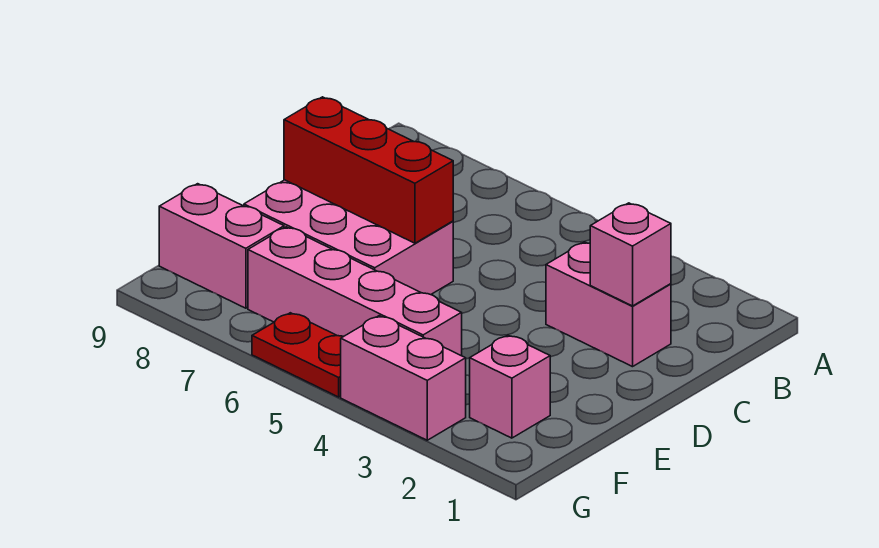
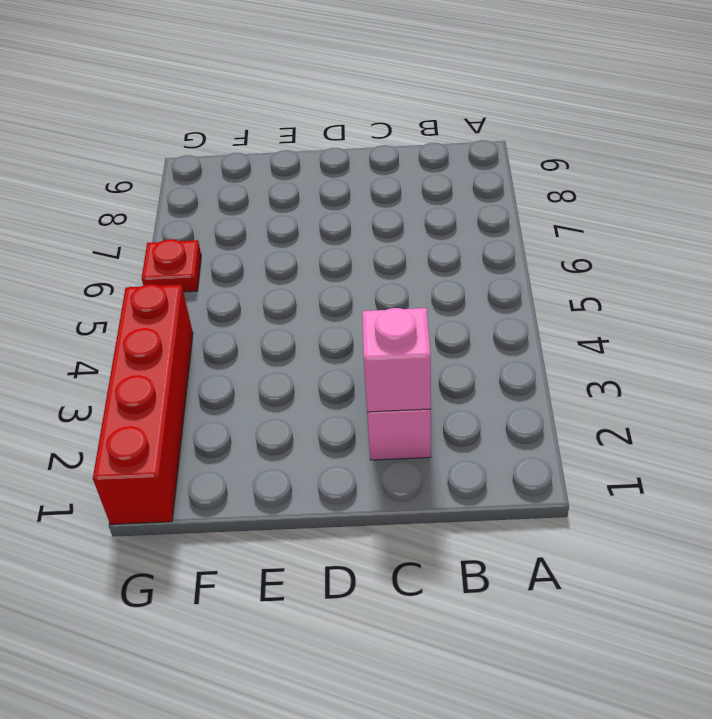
red brick G1:G4 level 1 -> pink brick G3:G4 level 1
red plate G6 level 1 -> red plate G5:G6 level 1
none -> pink brick D6:E8 level 1
none -> pink brick F2 level 1

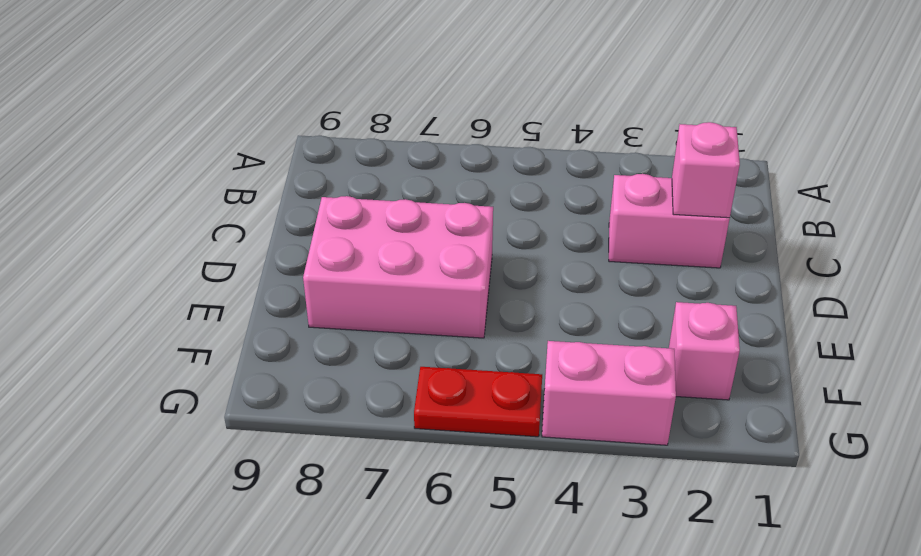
none -> pink brick F4:F7 level 1
none -> pink brick F8:F9 level 1

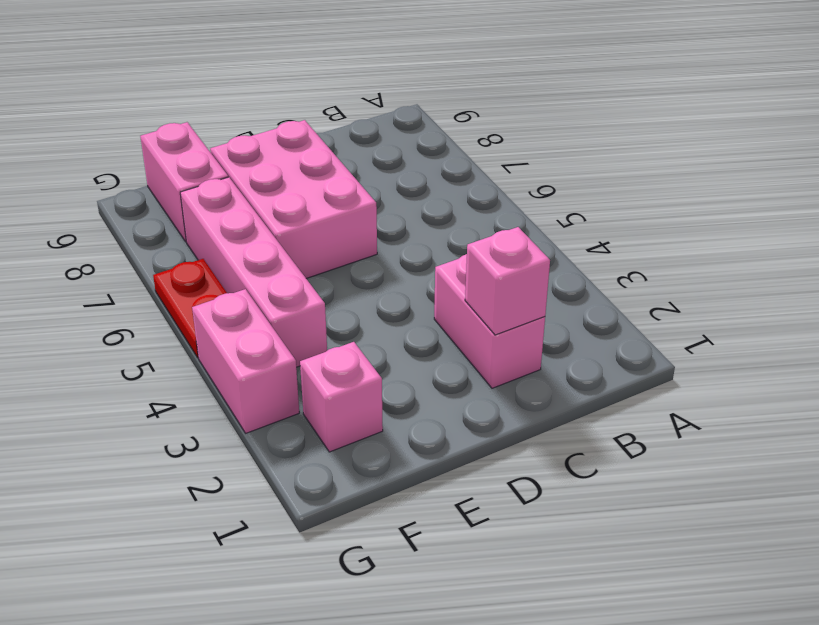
none -> red brick D6:D8 level 2

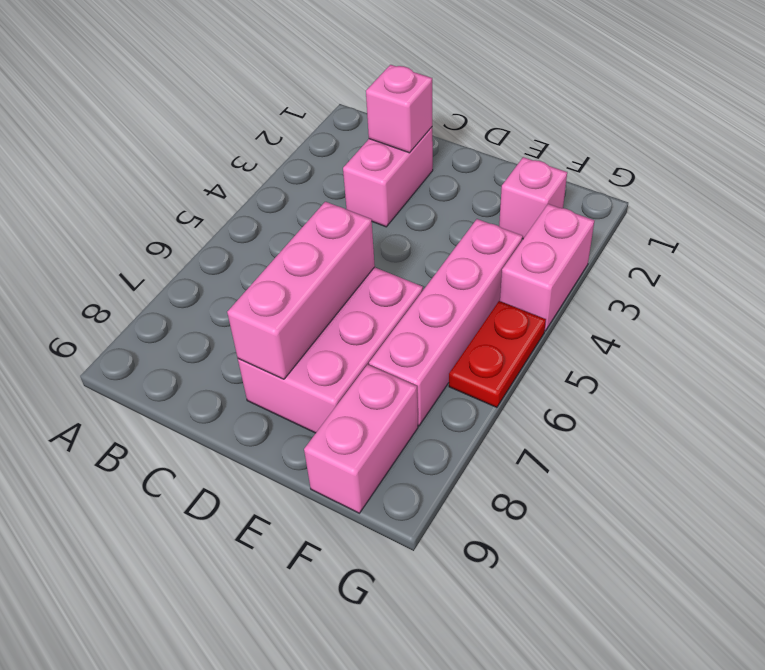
pink brick D6:D8 level 2 -> red brick D6:D8 level 2

